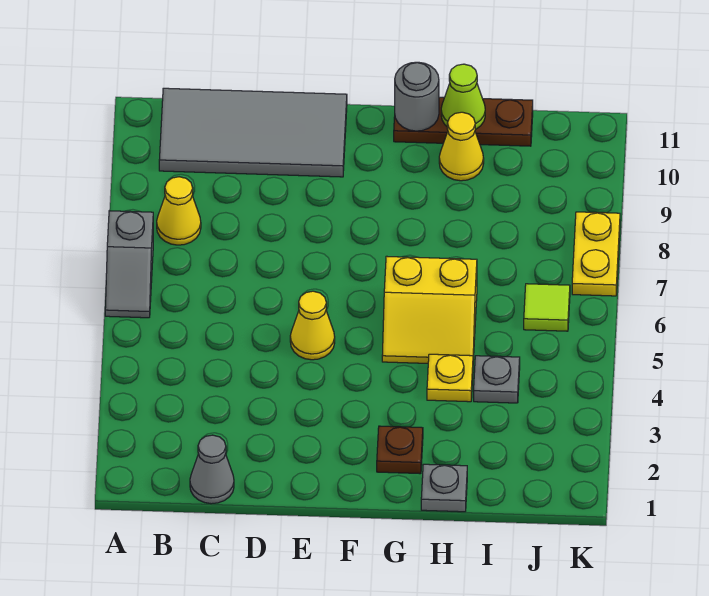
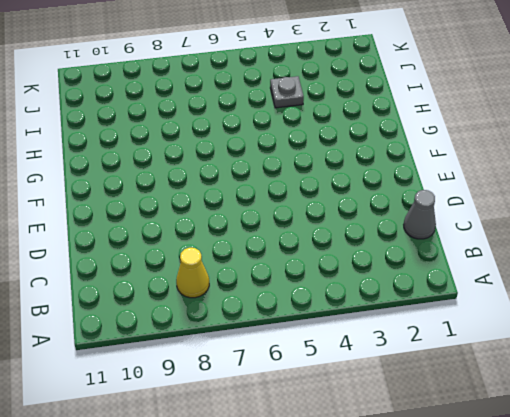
none -> grey slope A6:A7 level 1 top 7
none -> grey tile B10:E11 level 1
none -> yellow cone E5 level 1

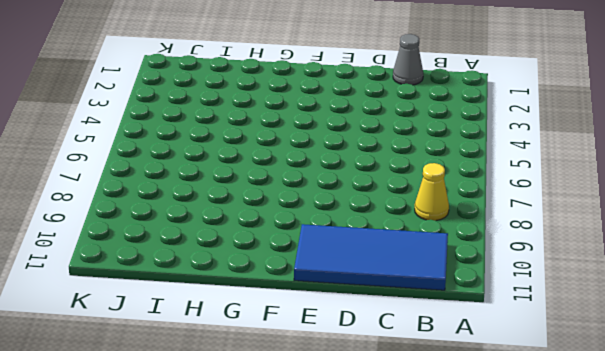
blue tile B10:E11 level 1 -> grey tile B10:E11 level 1
none -> grey slope A6:A7 level 1 top 7
none -> yellow cone E5 level 1
none -> brown plate G2 level 1

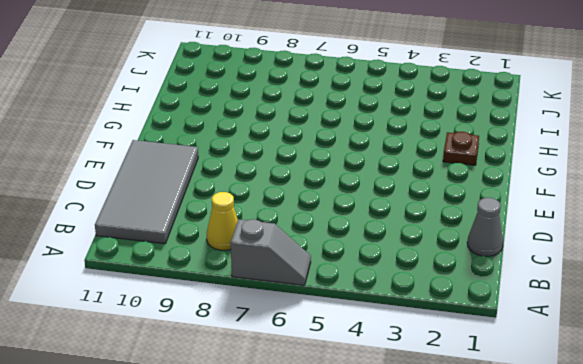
none -> yellow cone E5 level 1
none -> yellow slope G5:H6 level 1 top 6
none -> brown plate G11:I11 level 1

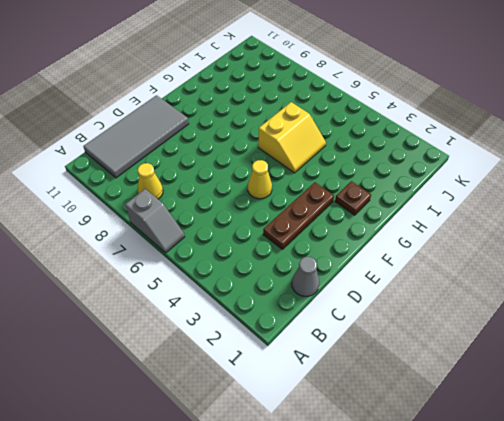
brown plate D3:F3 level 1 -> brown plate G11:I11 level 1
none -> grey plate H1 level 1
none -> yellow plate H4 level 1
none -> yellow cone H10 level 1

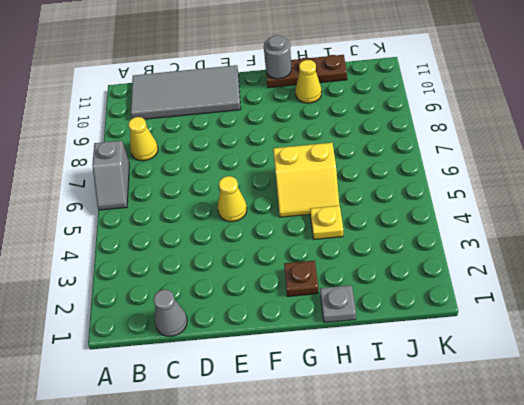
none -> grey plate I4 level 1
none -> lime tile J6 level 1
none -> yellow plate K7:K8 level 1

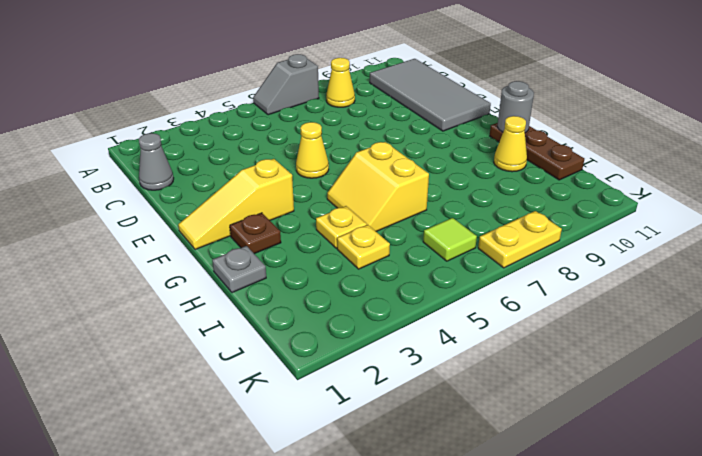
yellow slope F1:F3 level 1 top 3 -> none
yellow plate I4 level 1 -> grey plate I4 level 1
none -> lime cone H11 level 2

